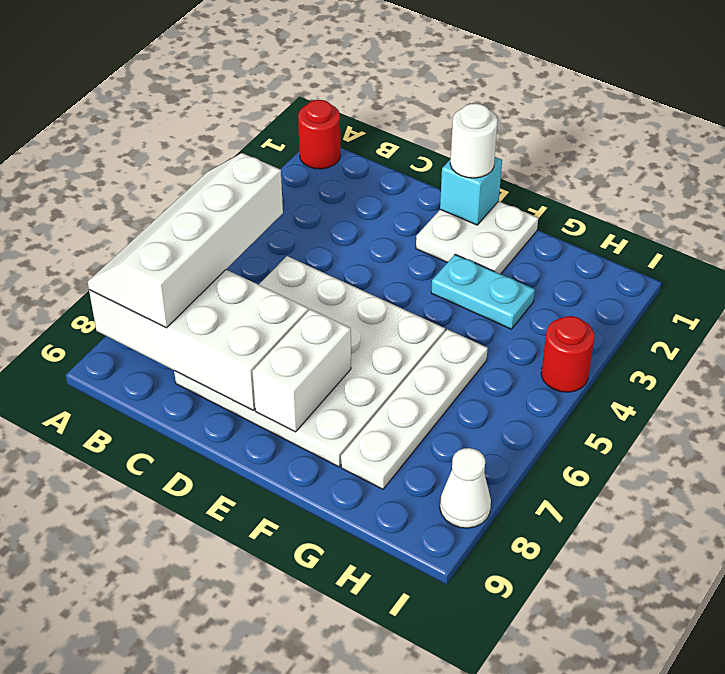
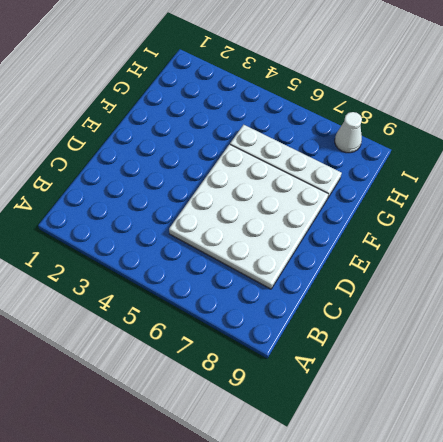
none -> red round brick A1 level 1
none -> white plate E1:F2 level 1
none -> cyan plate F3:G3 level 1

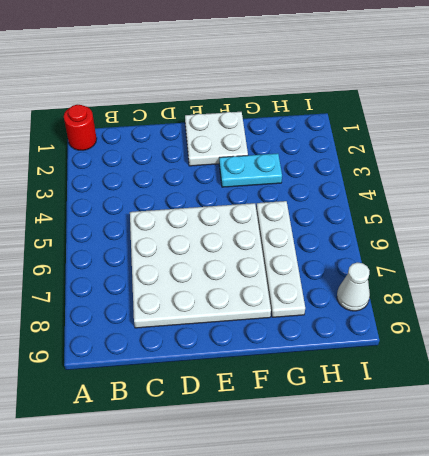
none -> red round brick I4 level 1
none -> white brick A7:D8 level 2
none -> cyan brick E1 level 2

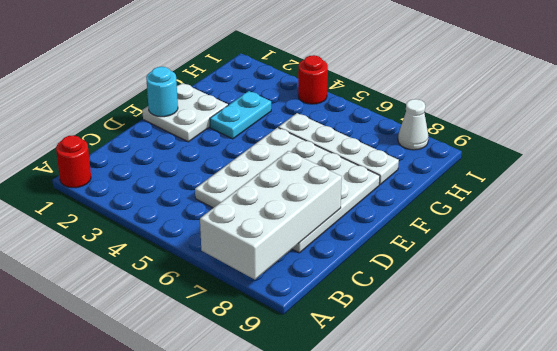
cyan round brick E1 level 2 -> cyan brick E1 level 2
none -> white brick E7:E8 level 2
none -> white slope A5:B8 level 3 top B
none -> white round brick E1 level 3

